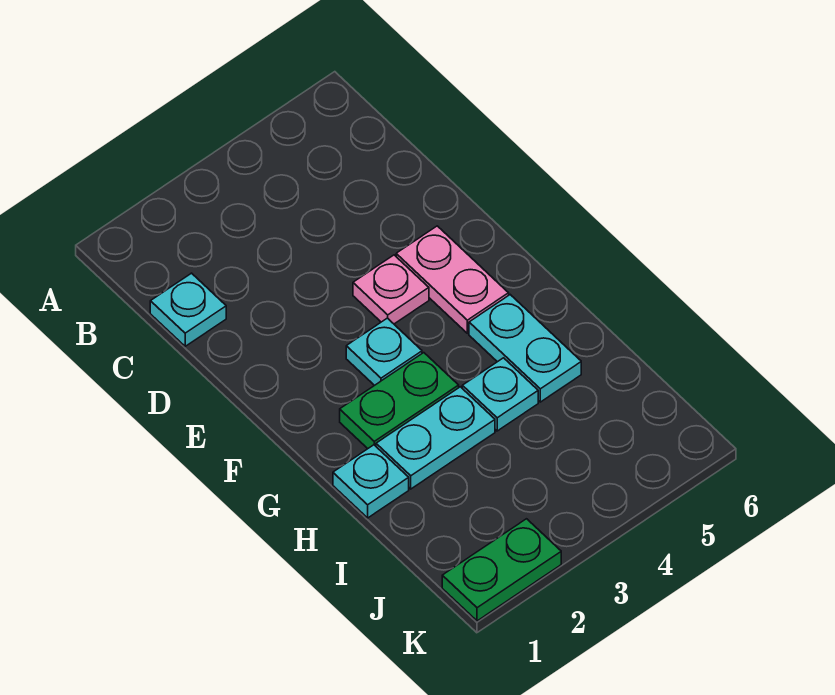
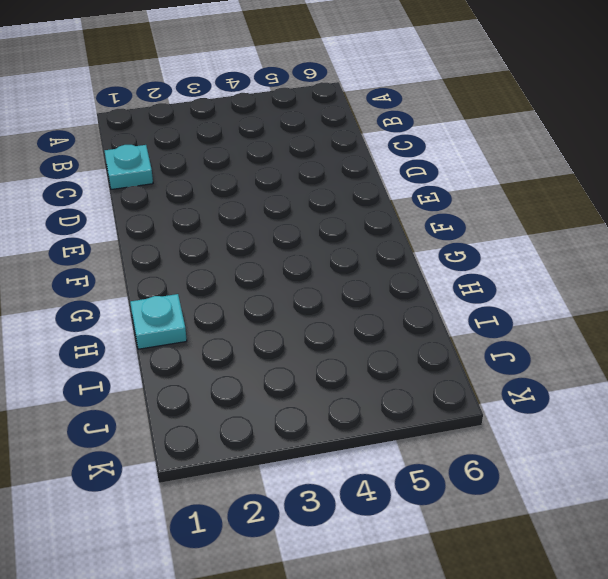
none -> pink plate E4 level 1
none -> pink plate E5:F5 level 1

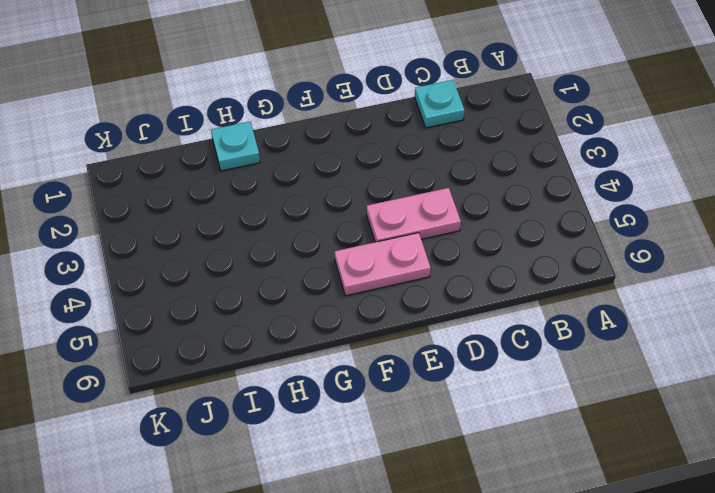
pink plate D4:E4 level 1 -> pink plate E4 level 1
none -> cyan plate F3 level 1
none -> green plate G2:G3 level 1

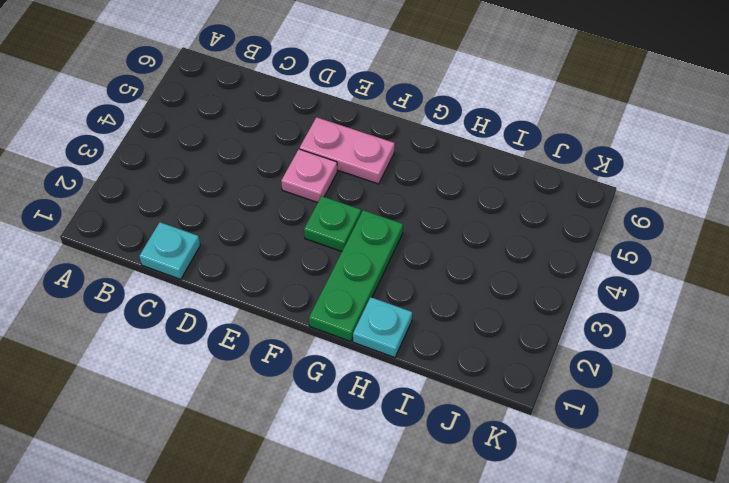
green plate F3 level 1 -> cyan plate F3 level 1
green plate G1:G3 level 1 -> green plate G2:G3 level 1
none -> cyan plate G5:H5 level 1
none -> cyan plate H2:H3 level 1

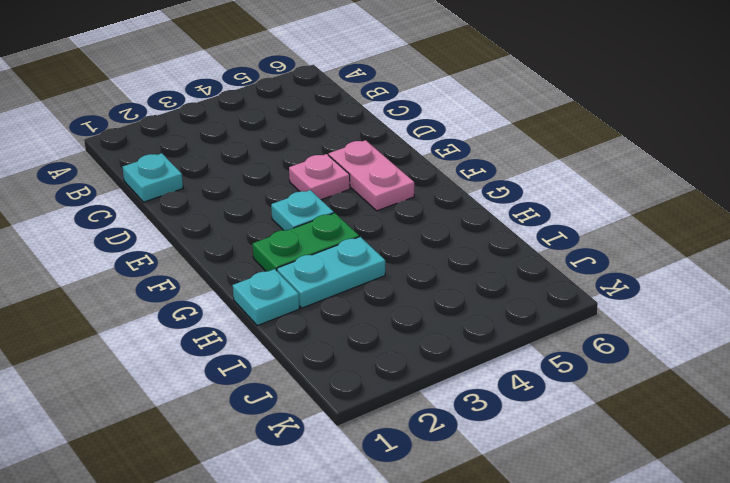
none -> cyan plate G5:H5 level 1
none -> cyan plate H4 level 1

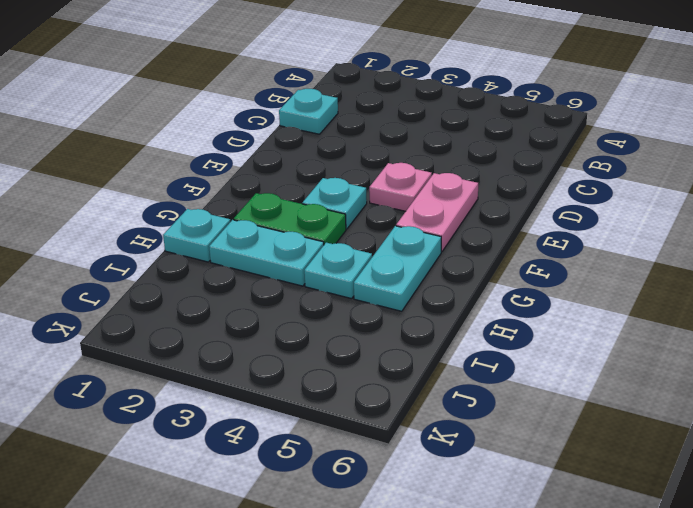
none -> green plate K1:K2 level 1

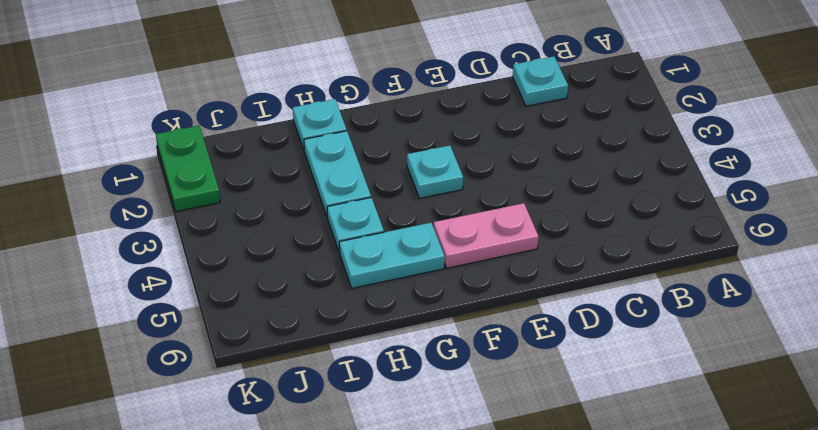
none -> pink plate E4 level 1
none -> green plate G2:G3 level 1

